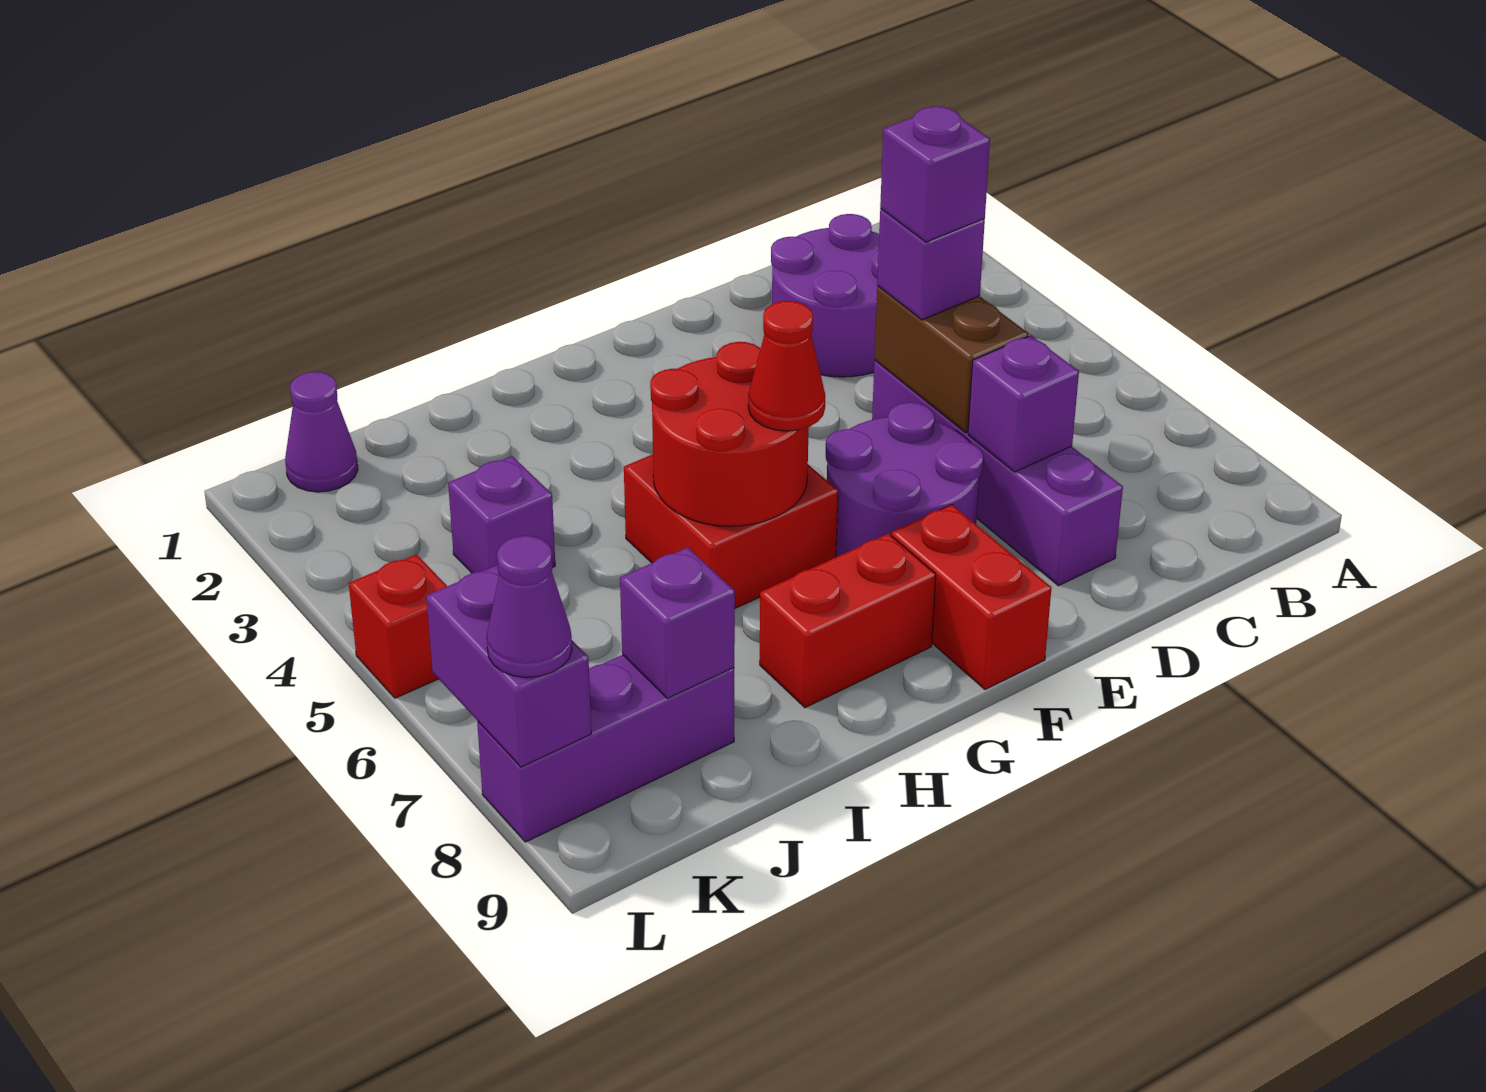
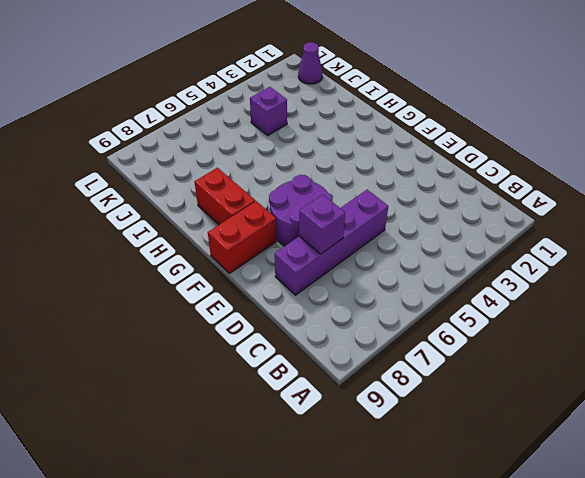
none -> purple round brick C2:D3 level 1
none -> red brick G5:H6 level 1
none -> purple brick J8:L8 level 1

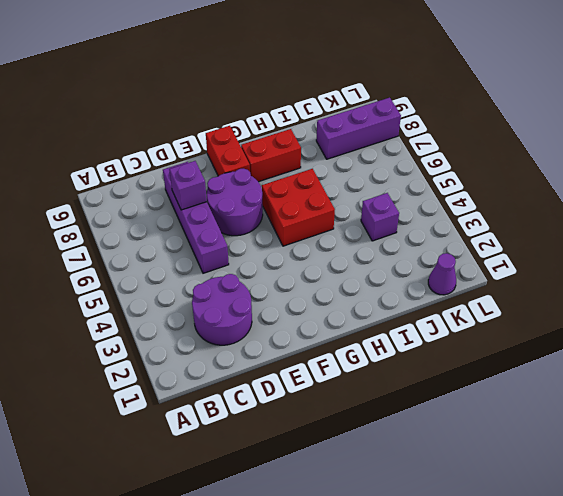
none -> red brick L5 level 1
none -> brown brick D5:D6 level 2
none -> red round brick G5:H6 level 2

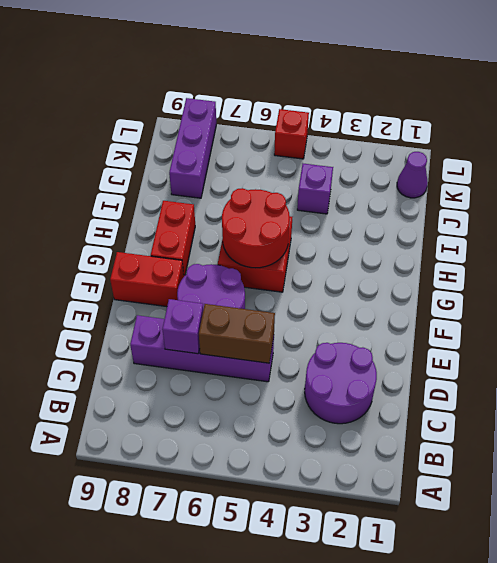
none -> purple brick J8 level 2
none -> purple brick L7:L8 level 2
none -> purple brick D5 level 3

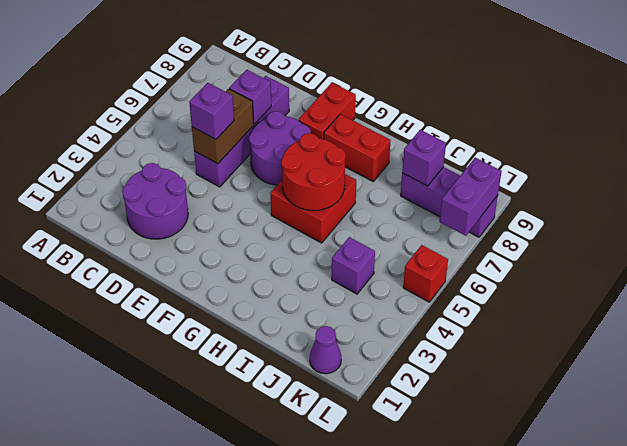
none -> red cone G6 level 3
none -> purple cone L8 level 3
none -> purple brick D5 level 4

